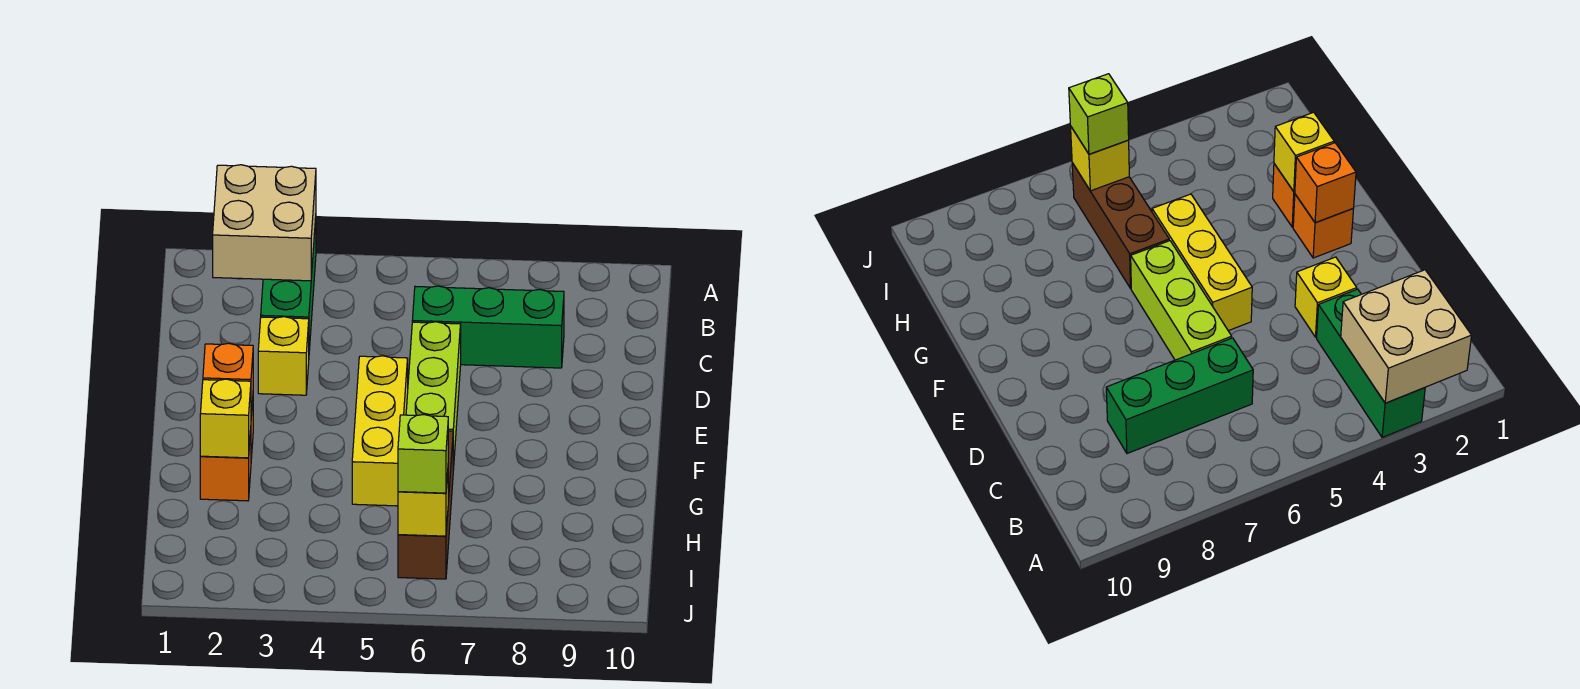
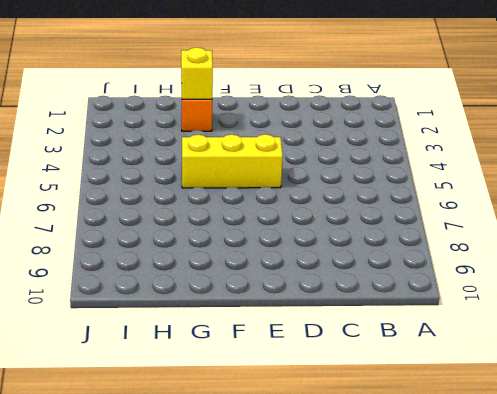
none -> green brick A3:C3 level 1
none -> green brick C6:C8 level 1
none -> yellow brick D3 level 1

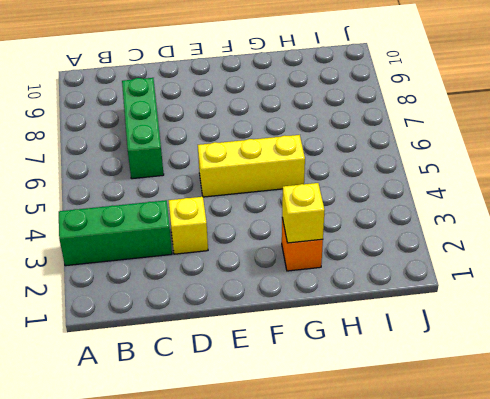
none -> lime brick D6:F6 level 1
none -> orange brick F2 level 1
none -> brown brick G6:I6 level 1

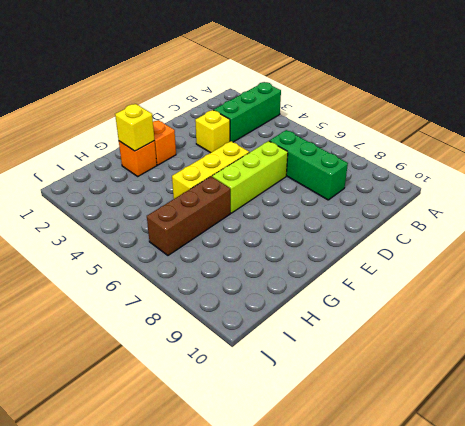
none -> tan brick A2:B3 level 2
none -> orange brick F2 level 2
none -> yellow brick I6 level 2

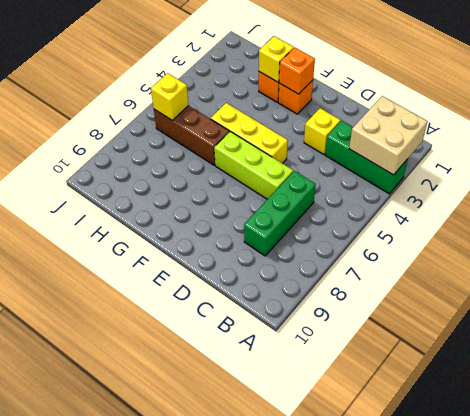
none -> lime brick I6 level 3

